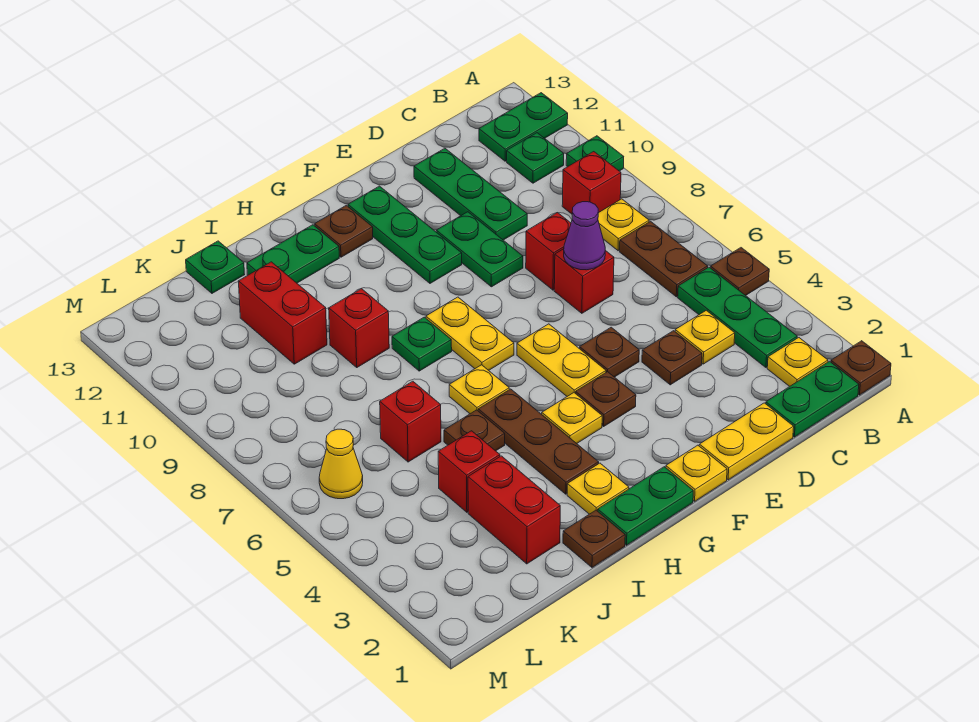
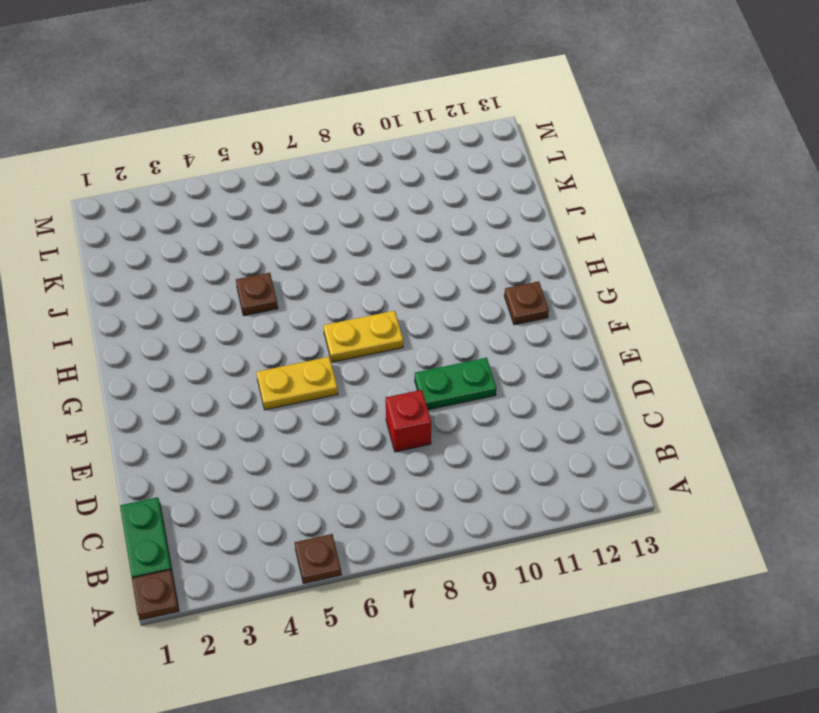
none -> green plate A10 level 1
none -> green plate A12:B12 level 1
none -> yellow plate B2 level 1
none -> green plate B3:B5 level 1

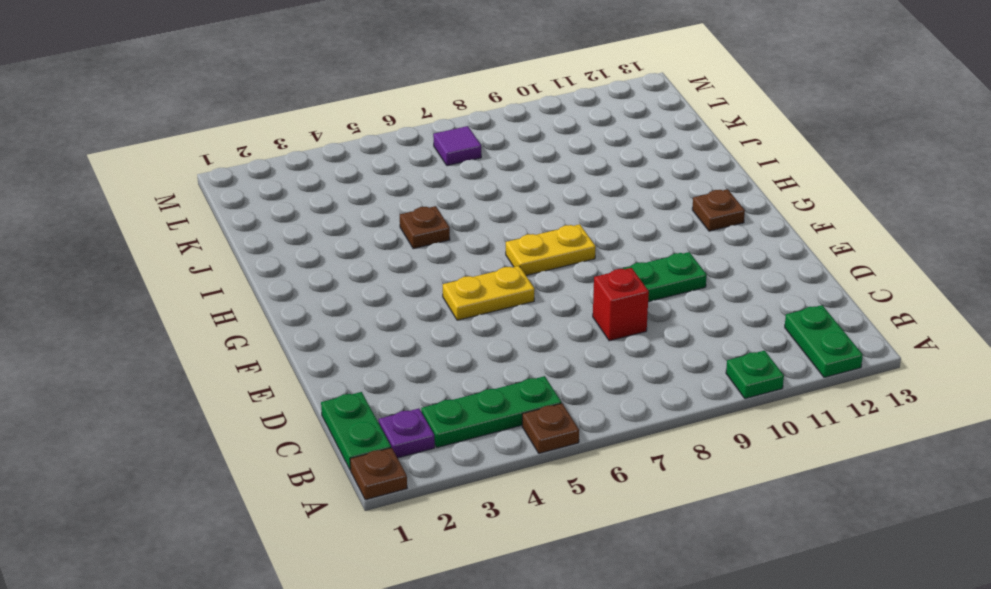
purple plate B2 level 1 -> yellow plate B2 level 1
purple tile L7 level 1 -> none
none -> brown plate B6:B7 level 1
none -> yellow plate B8 level 1
none -> red brick B9 level 1
none -> green plate B11 level 1

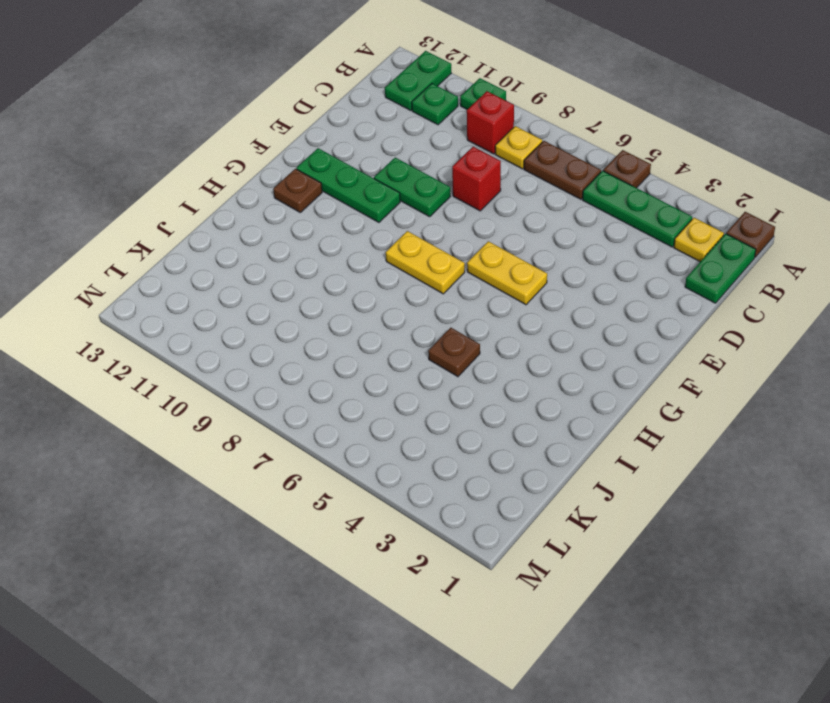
none -> yellow plate C4 level 1
none -> yellow plate D1:E1 level 1
none -> brown plate D4 level 1
none -> red brick D7 level 1

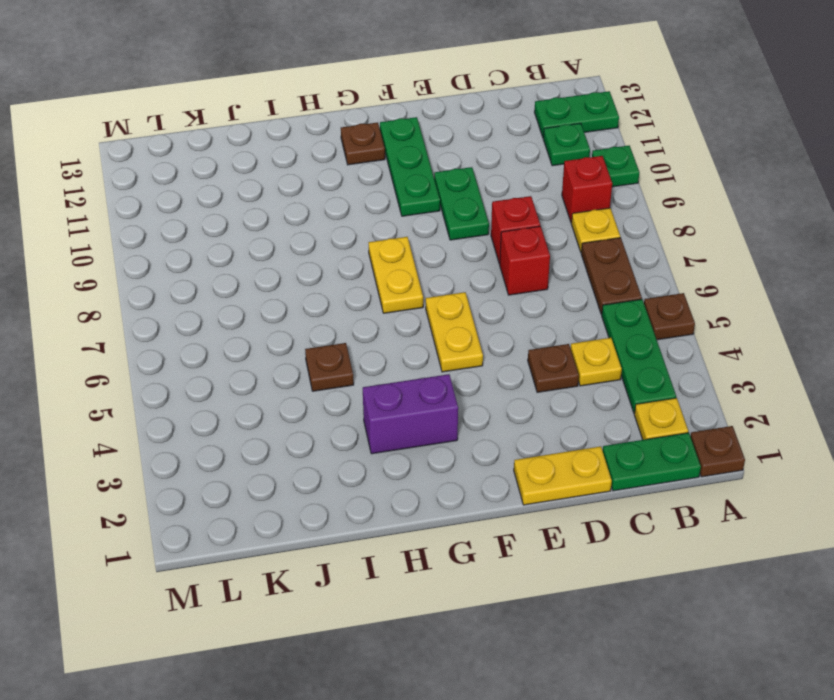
purple brick G3:H3 level 1 -> brown plate H3:H5 level 1
none -> green plate D10:D12 level 1
none -> brown plate E5 level 1
none -> yellow plate F1 level 1
none -> brown plate F4 level 1

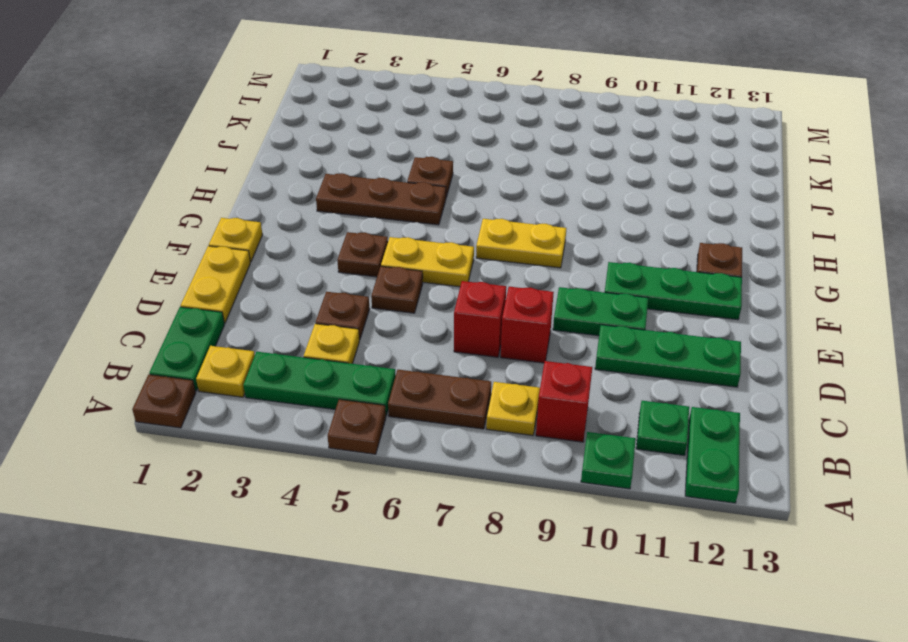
none -> green plate G1:H1 level 1
none -> yellow plate G4 level 1
none -> yellow plate H2 level 1
none -> yellow plate H6 level 1

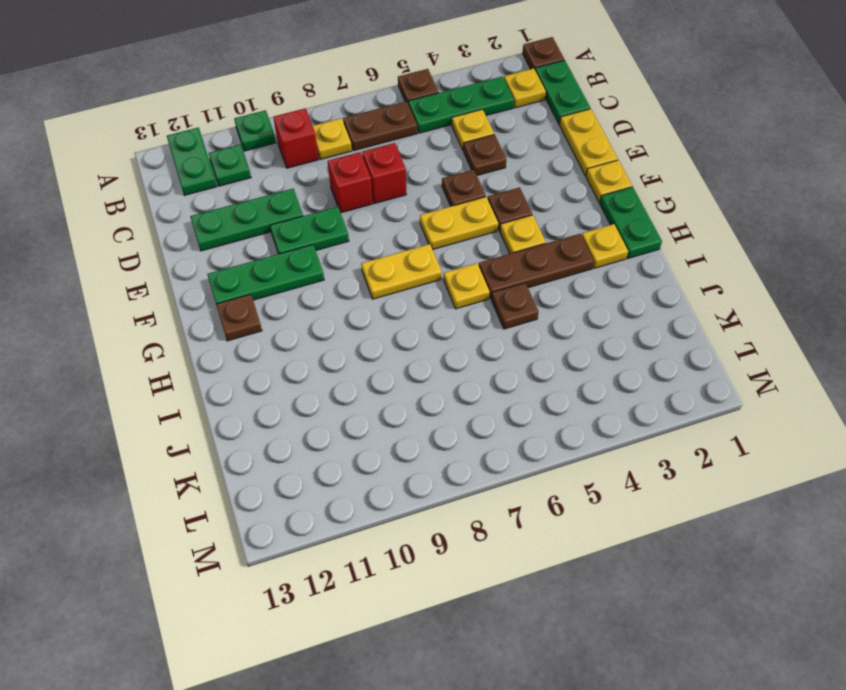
none -> green plate H8 level 1
none -> green plate H12:I12 level 1
none -> brown plate I1 level 1
none -> red brick I9 level 1

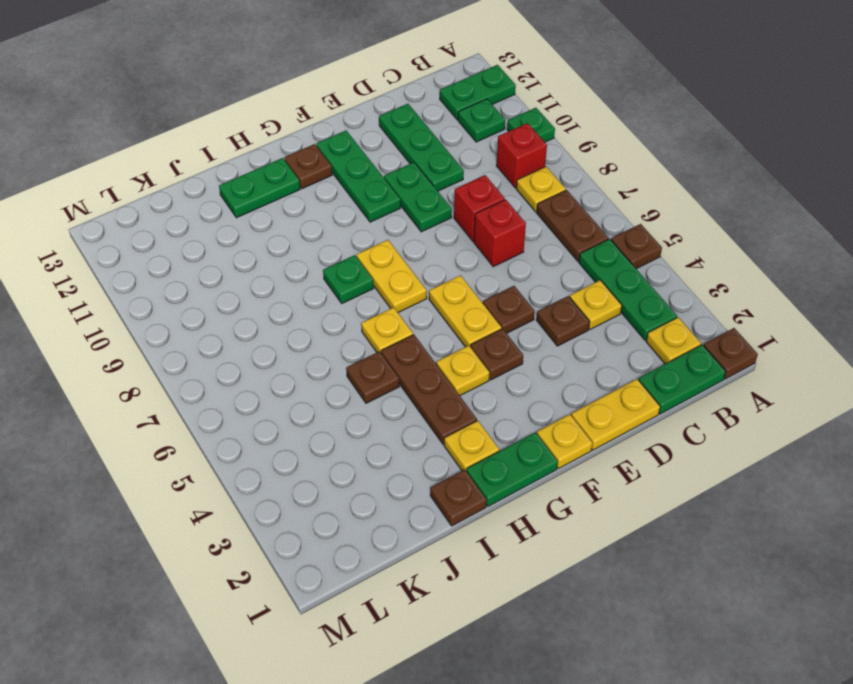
none -> red brick I9 level 1
none -> red brick J2:J3 level 1
none -> red brick J4 level 1
none -> red brick J6 level 1

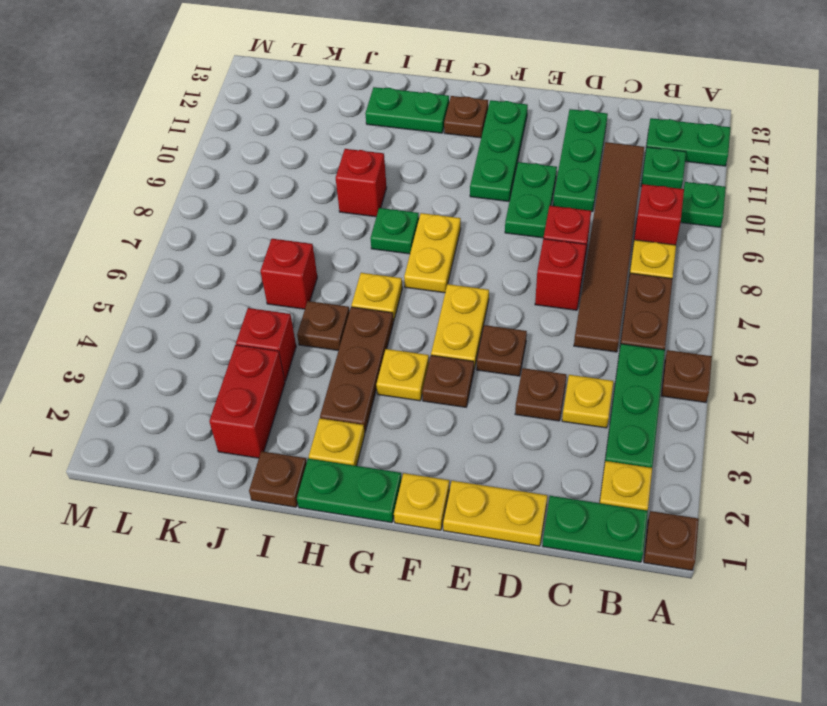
brown tile C6:C11 level 1 -> none
none -> red brick J10:J11 level 1
none -> green plate J13 level 1
none -> yellow cone L6 level 1
none -> purple cone D7 level 2

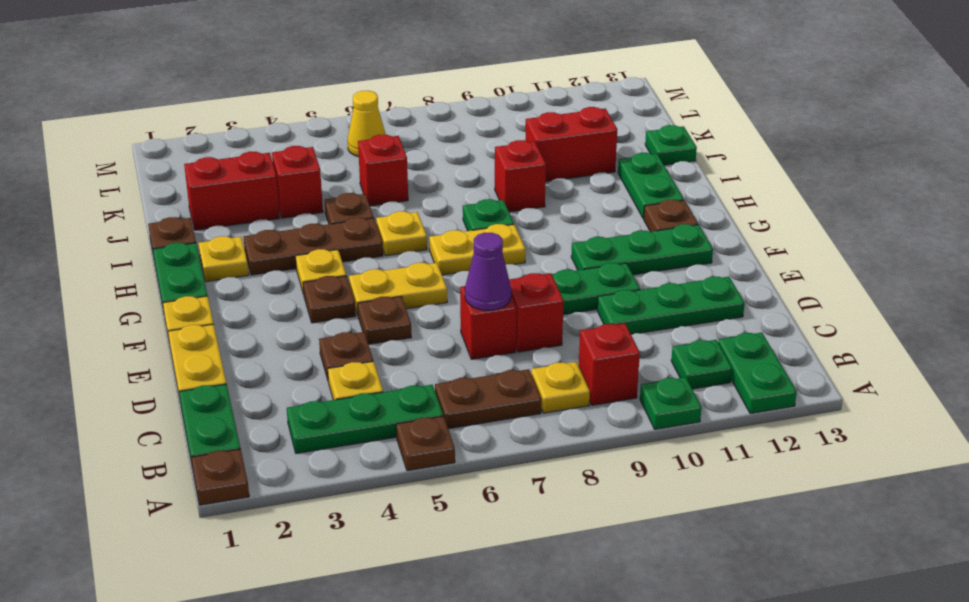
none -> yellow plate B2 level 1

